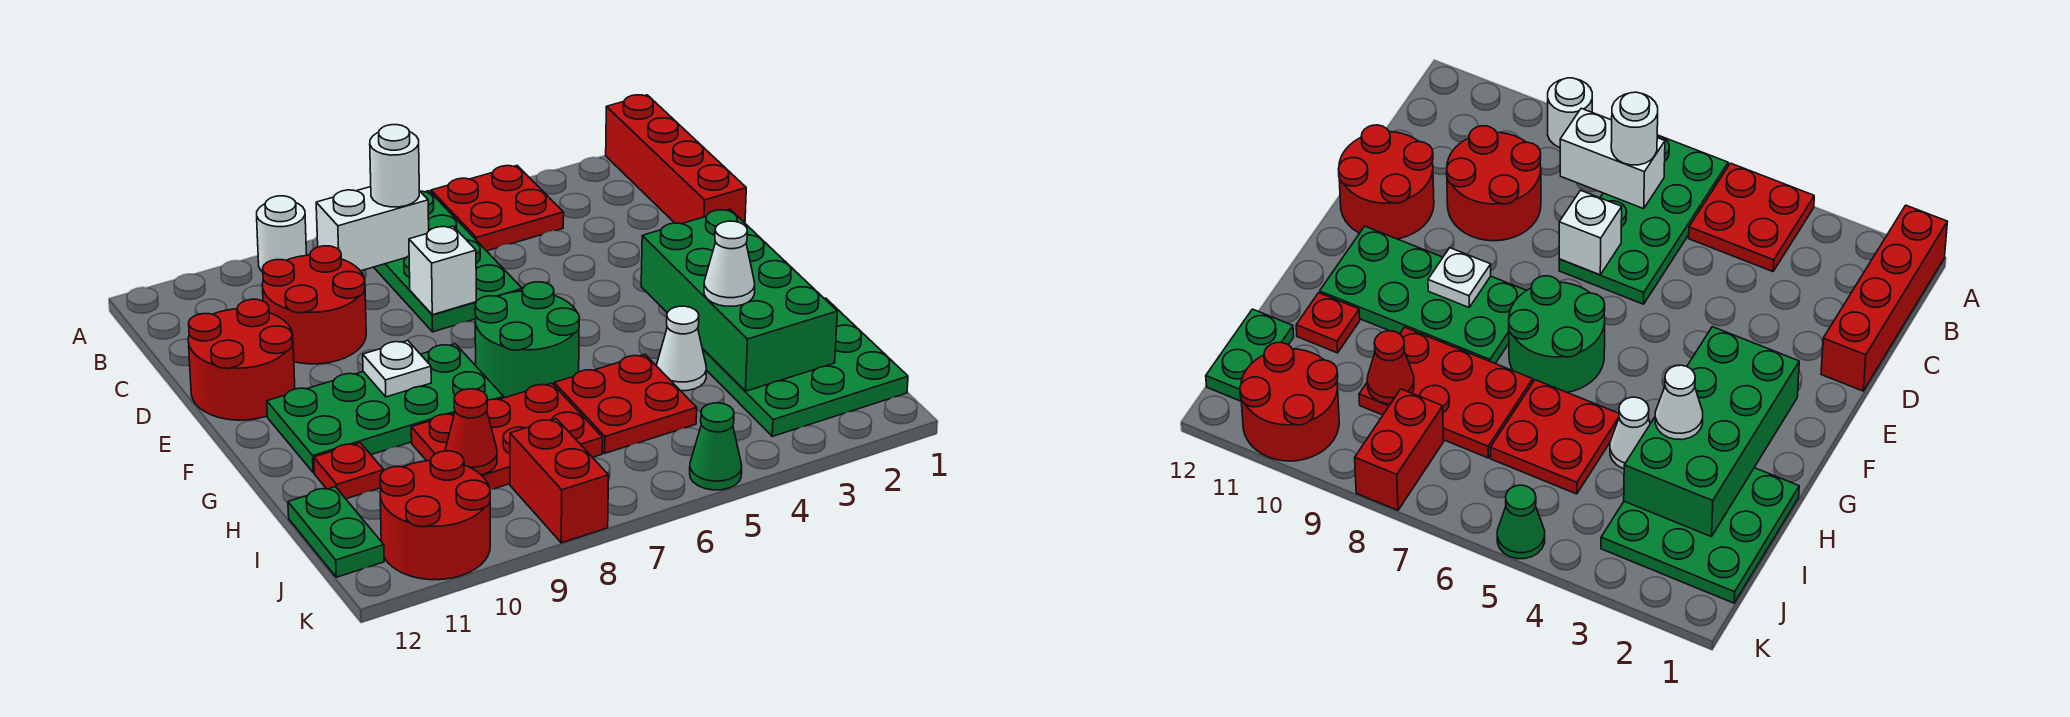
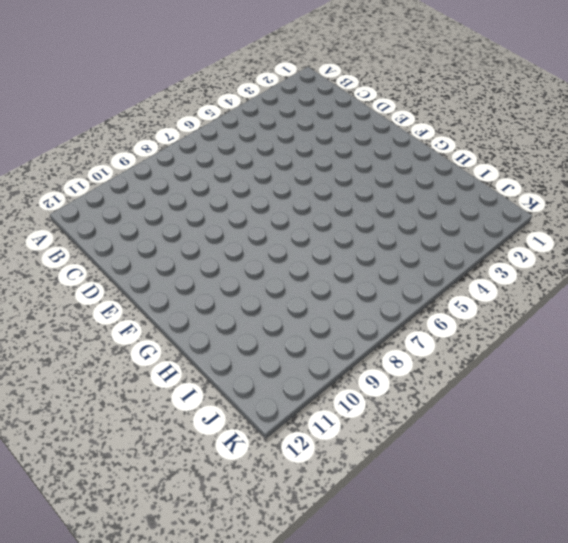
none -> red brick A1:D1 level 1
none -> red plate A4:B5 level 1
none -> green plate A6:D7 level 1

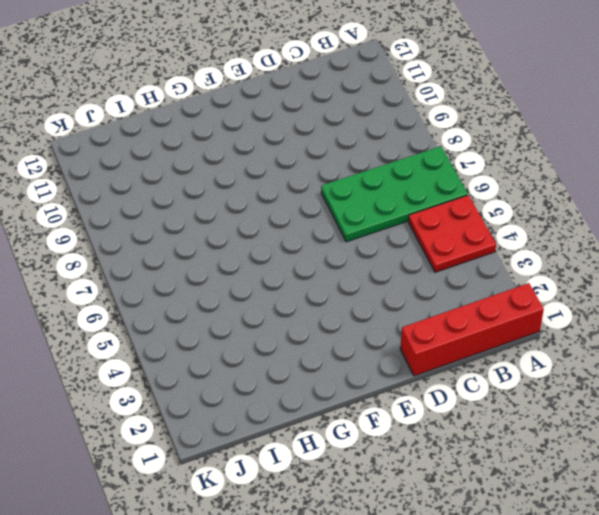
none -> white round brick A9 level 1
none -> red round brick C9:D10 level 1
none -> red round brick D11:E12 level 1

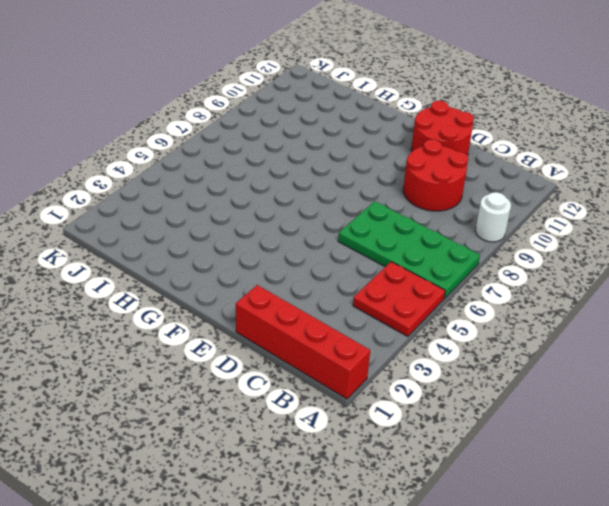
none -> green round brick F6:G7 level 1
none -> green plate F8:G11 level 1
none -> green plate H1:J3 level 1

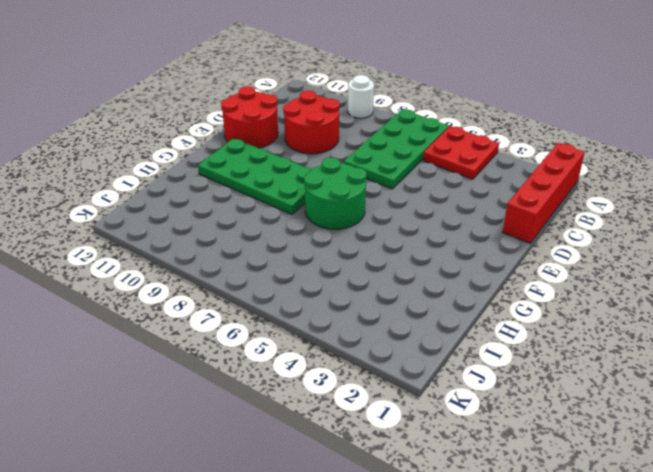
none -> green plate H1:J3 level 1
none -> white cone H4 level 1
none -> red plate H5:I6 level 1

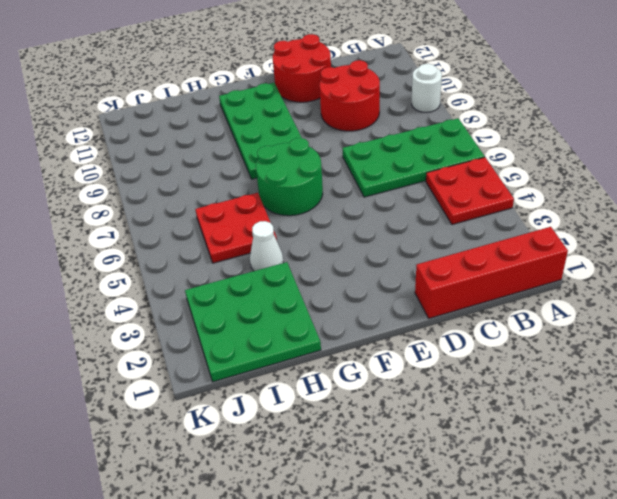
none -> red plate H7:I9 level 1
none -> red plate H11 level 1
none -> green plate I12:J12 level 1

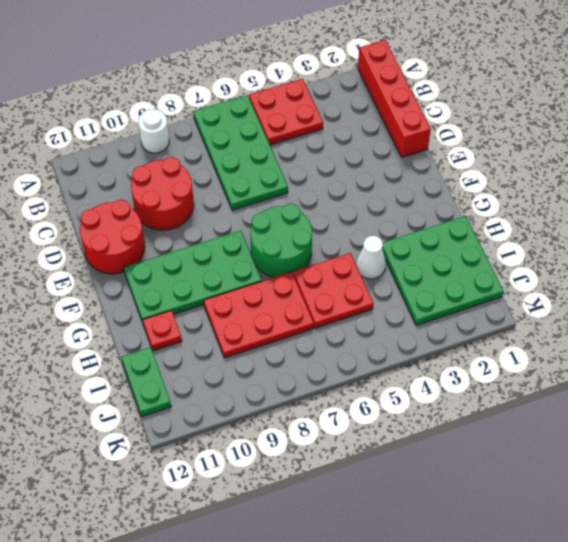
none -> red brick J8:K8 level 1
none -> red round brick J10:K11 level 1
none -> green cone K5 level 1

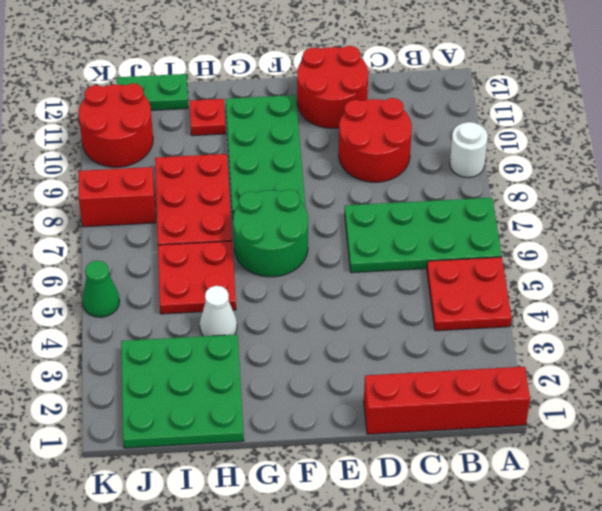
none -> white brick B7:B8 level 2
none -> white brick D7 level 2
none -> green brick F2:I3 level 2

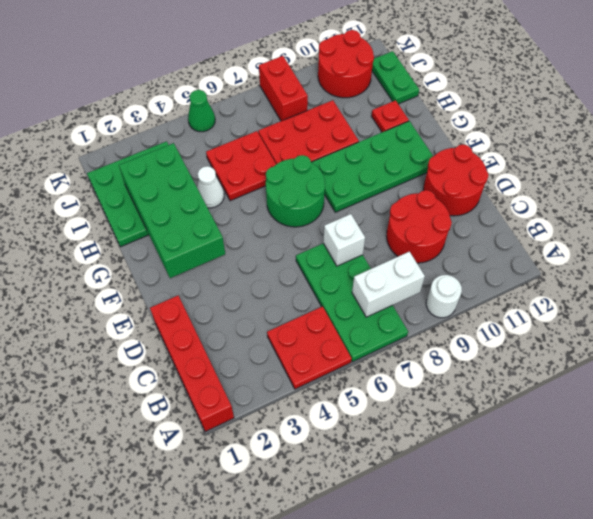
none -> white plate F9 level 2
none -> red cone I9 level 2
none -> white round brick B7 level 3

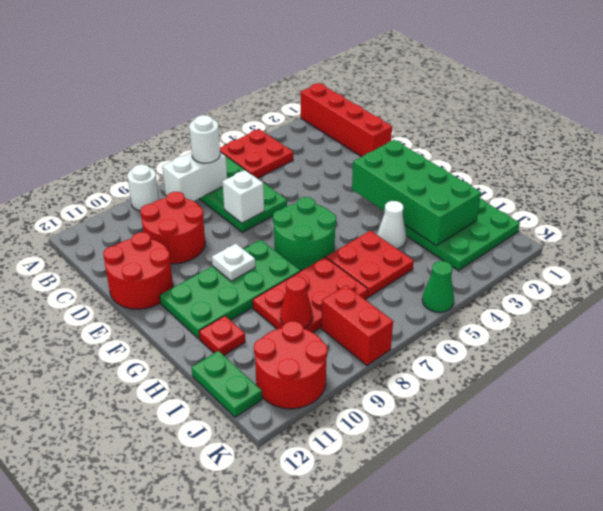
none -> white cone H3 level 3

